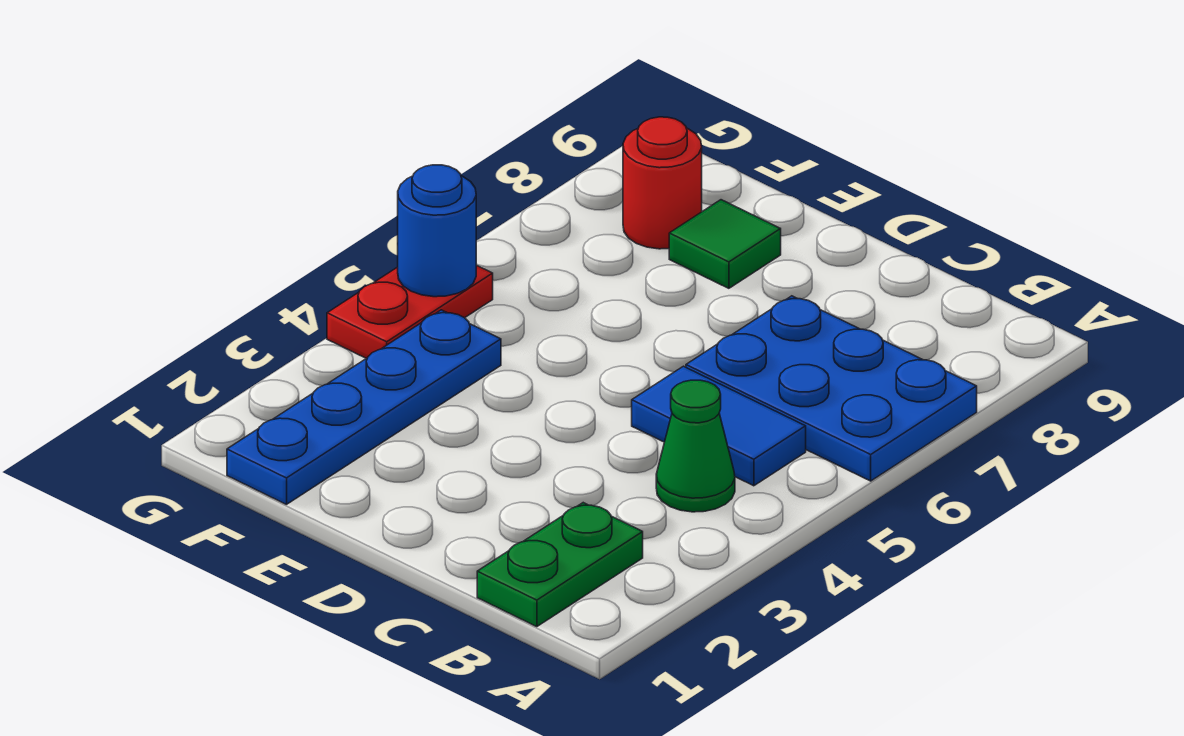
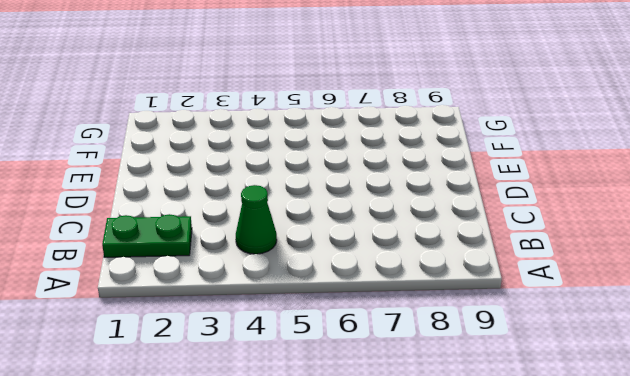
none -> blue plate A6:C7 level 1
none -> blue tile B5:C5 level 1

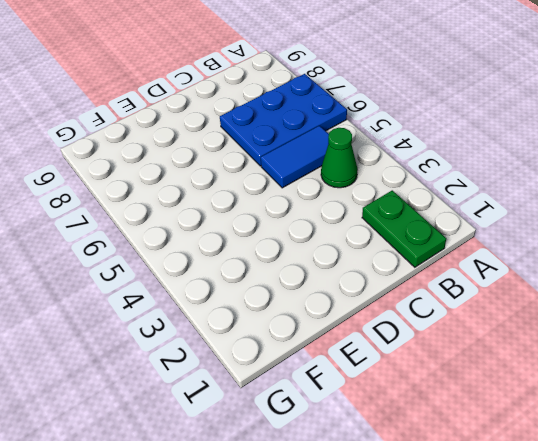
none -> green tile E8 level 1
none -> blue plate F1:F4 level 1

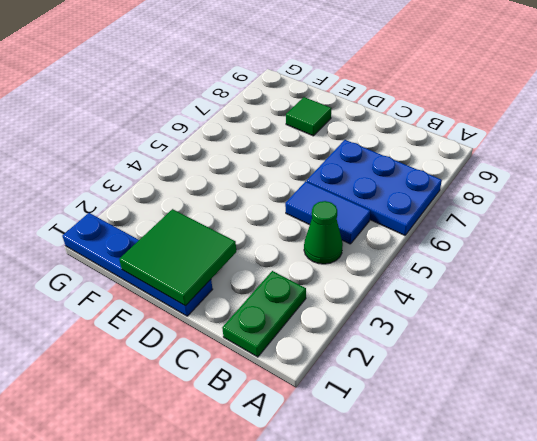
blue plate D1:G1 level 1 -> blue plate F1:F4 level 1
green tile D1:E2 level 2 -> none
none -> red round brick F8 level 1
none -> red plate G4:G5 level 1

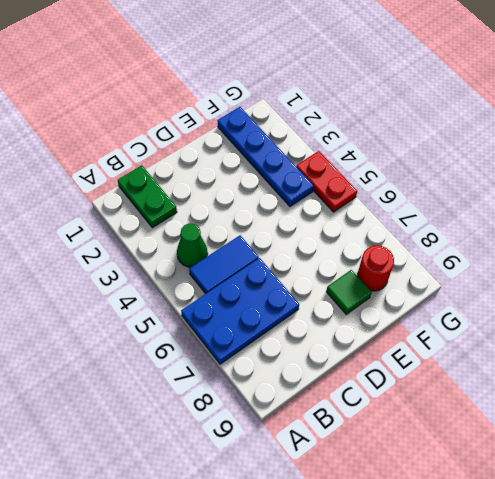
none -> blue round brick G5 level 2

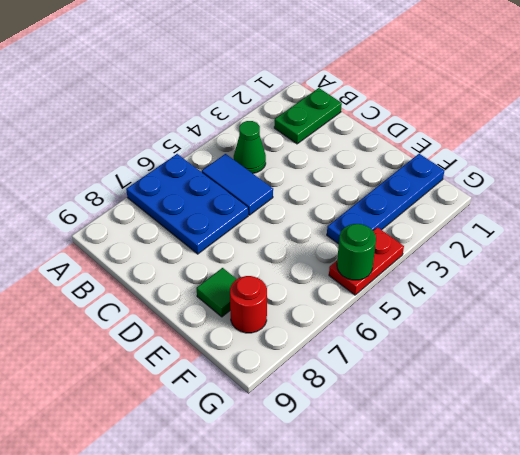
green round brick G5 level 2 -> blue round brick G5 level 2

